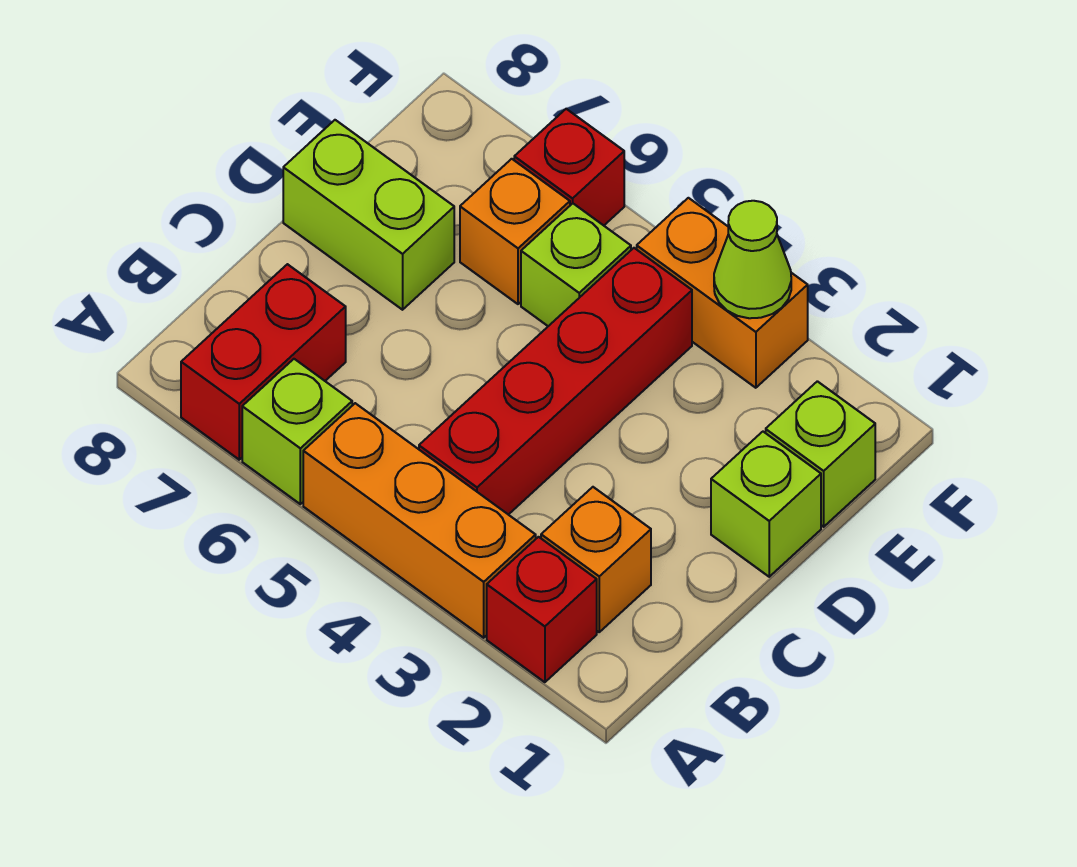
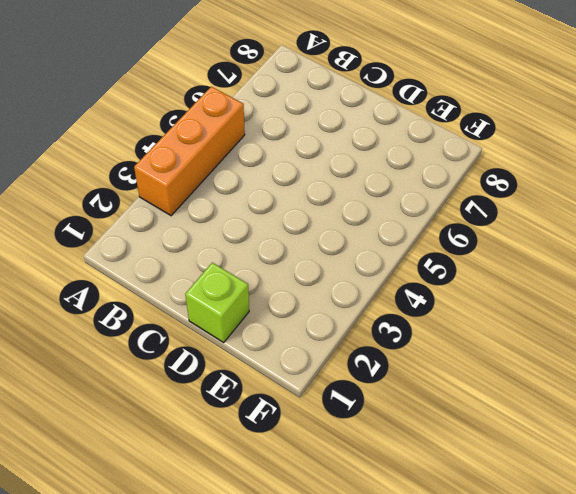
none -> red brick A2 level 1
none -> lime brick A6 level 1
none -> red brick A7:B7 level 1

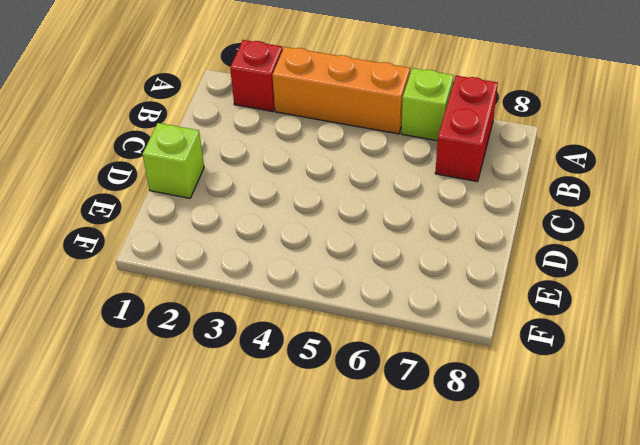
none -> orange brick B2 level 1
none -> red brick B4:E4 level 1
none -> lime brick D7:D8 level 1

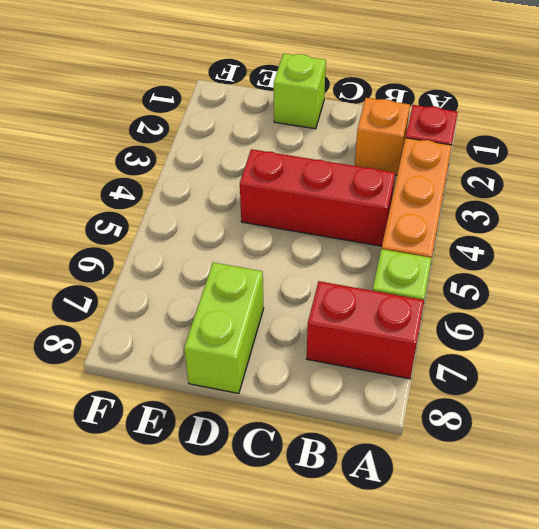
red brick B4:D4 level 1 -> red brick B4:E4 level 1
none -> lime brick E1 level 1
none -> lime brick E5 level 1
none -> orange brick E6 level 1

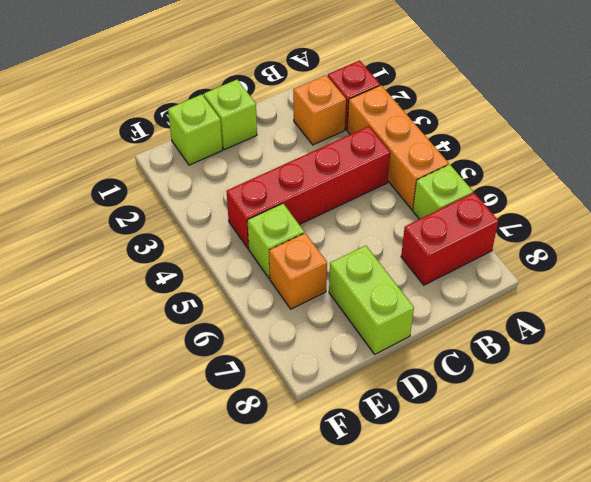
none -> orange brick F3:F4 level 1
none -> red brick F6 level 1
none -> lime cone F3 level 2

